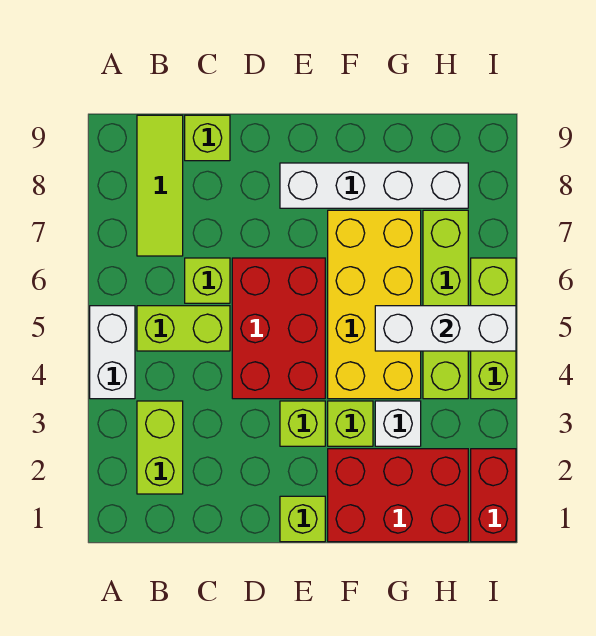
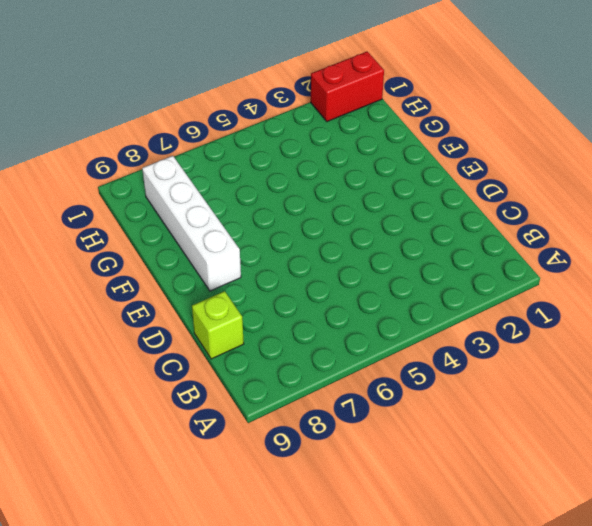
none -> white brick A4:A5 level 1
none -> lime brick B2:B3 level 1
none -> lime brick B5:C5 level 1

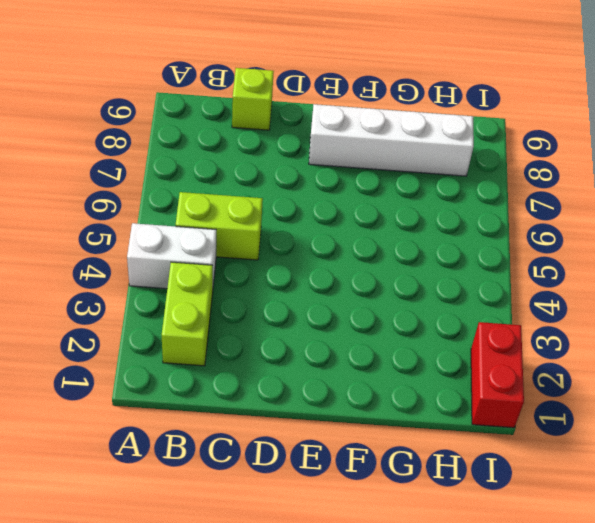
white brick A4:B4 level 1 -> white brick A4:A5 level 1
none -> lime tile B7:B9 level 1
none -> lime brick C6 level 1
none -> red brick D4:E6 level 1

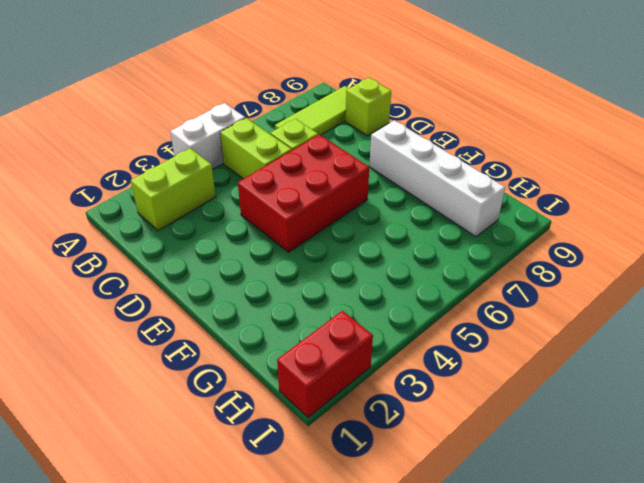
none -> lime brick E1 level 1
none -> lime brick E3 level 1
none -> red brick F1:H2 level 1

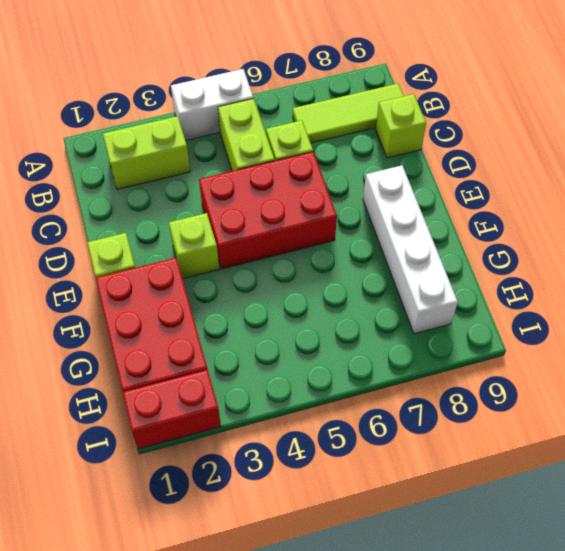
none -> lime brick F3 level 1
none -> yellow brick F4:G7 level 1
none -> white brick G3 level 1

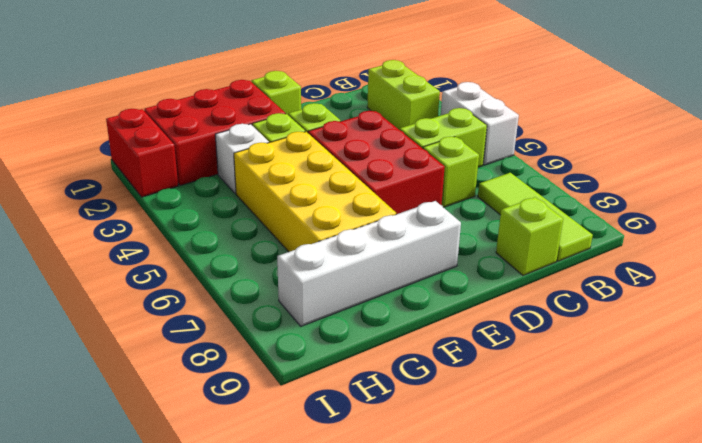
none -> lime brick H4:H7 level 1
none -> lime brick I4:I6 level 1
none -> white brick G5:I5 level 2

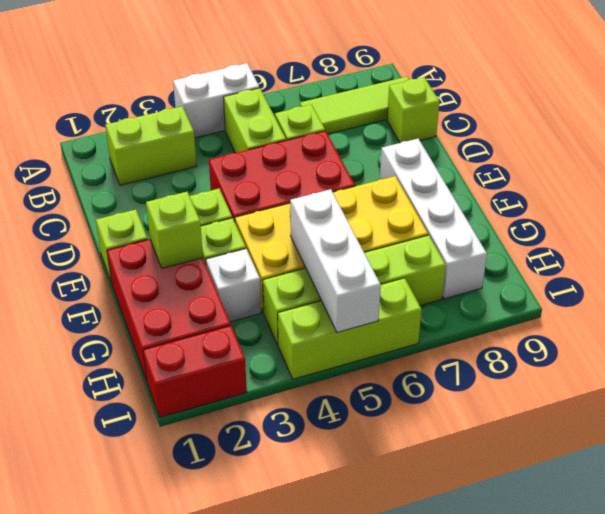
lime brick F2 level 2 -> none

